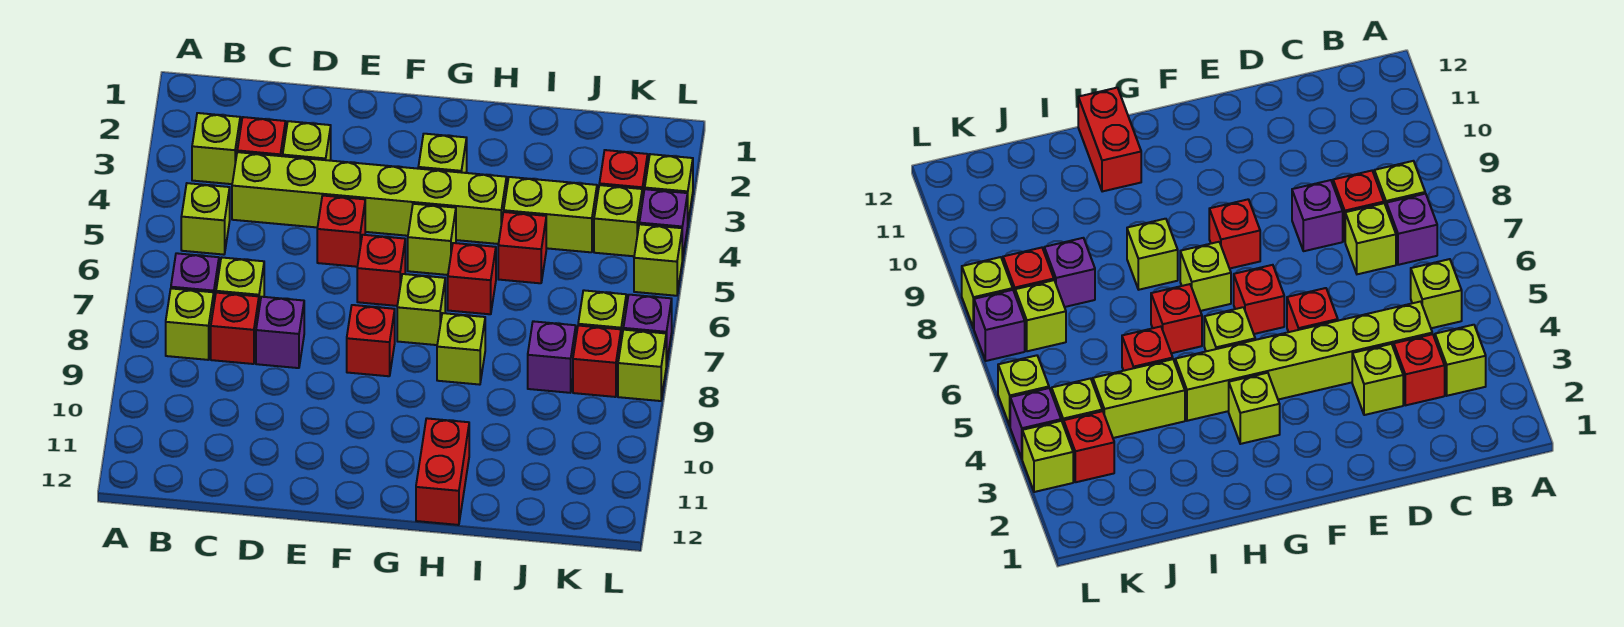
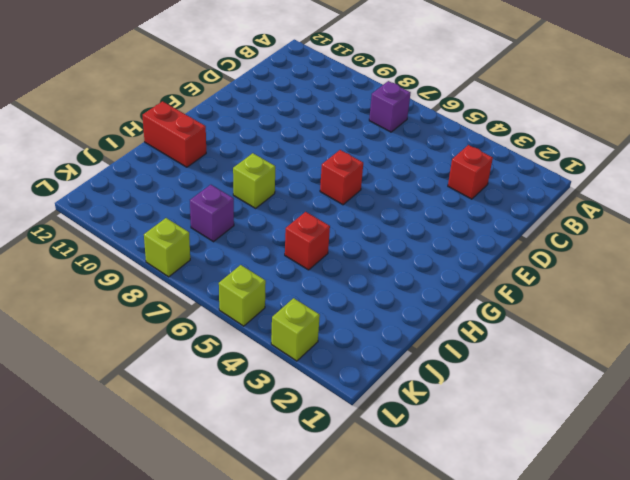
none -> lime brick B3 level 1
none -> lime brick B5 level 1
none -> lime brick B8 level 1
none -> lime brick C4:H4 level 1

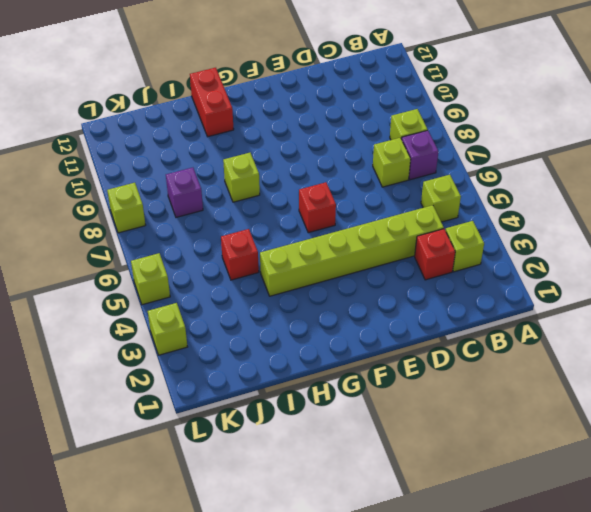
none -> red brick C8 level 1
none -> lime brick D3 level 1
none -> purple brick D8 level 1
none -> red brick E5 level 1

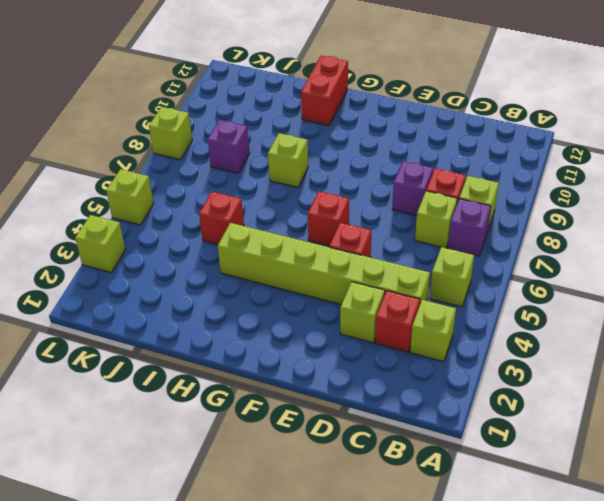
none -> red brick F8 level 1
none -> lime brick G3 level 1
none -> lime brick G5 level 1
none -> lime brick G7 level 1

